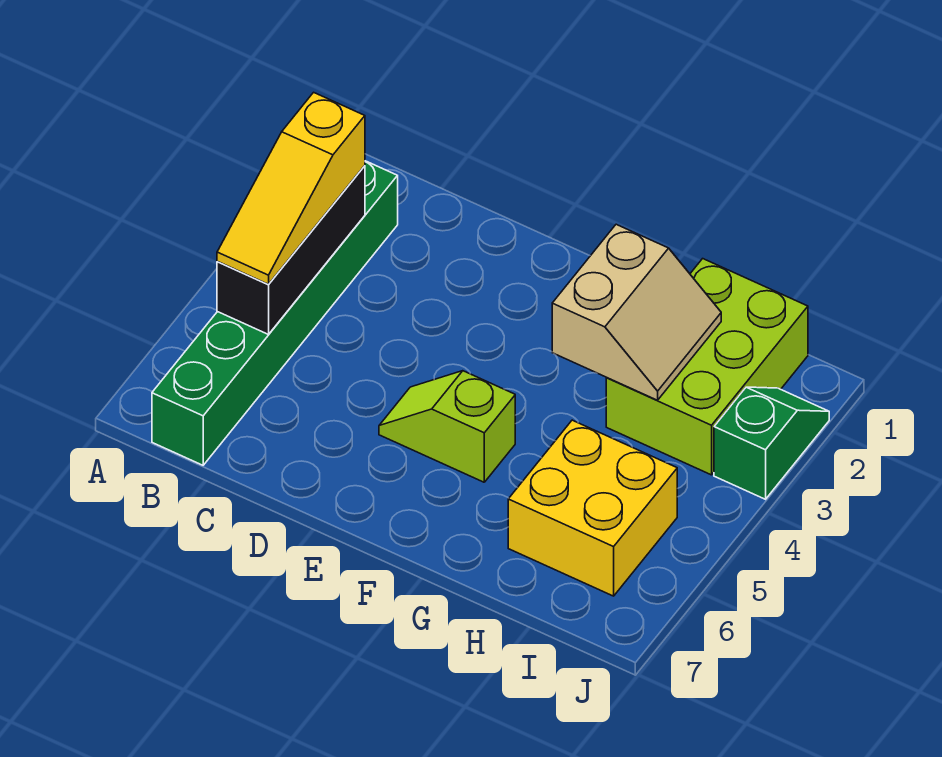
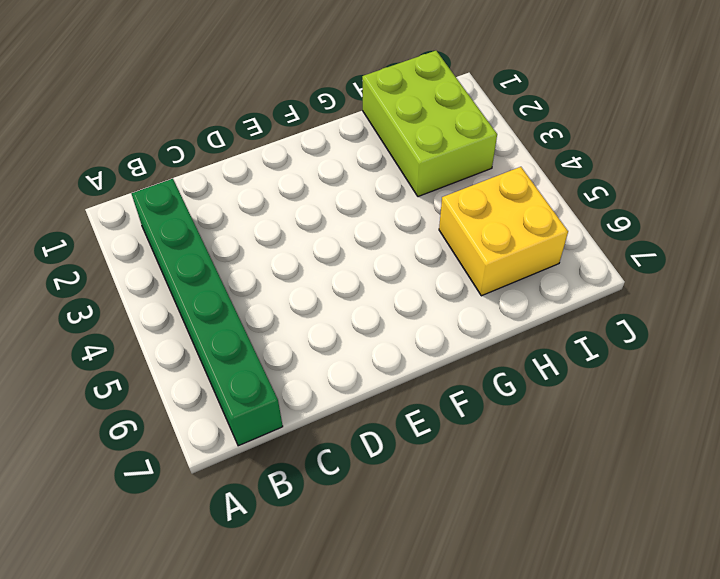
none -> lime slope E5:F5 level 1 top F
none -> green slope J2:J3 level 1 top 3

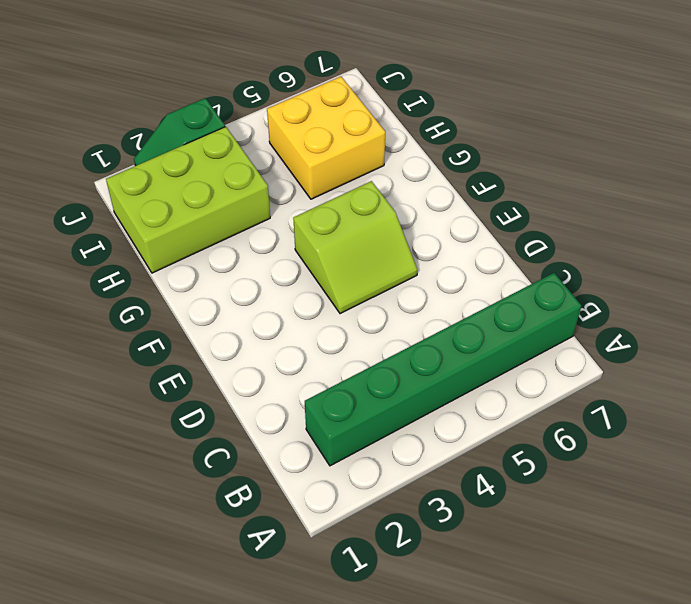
lime slope E4:F5 level 1 top F -> lime slope E5:F5 level 1 top F
none -> black brick B3:B5 level 2
none -> tan slope G2:H3 level 2 top G

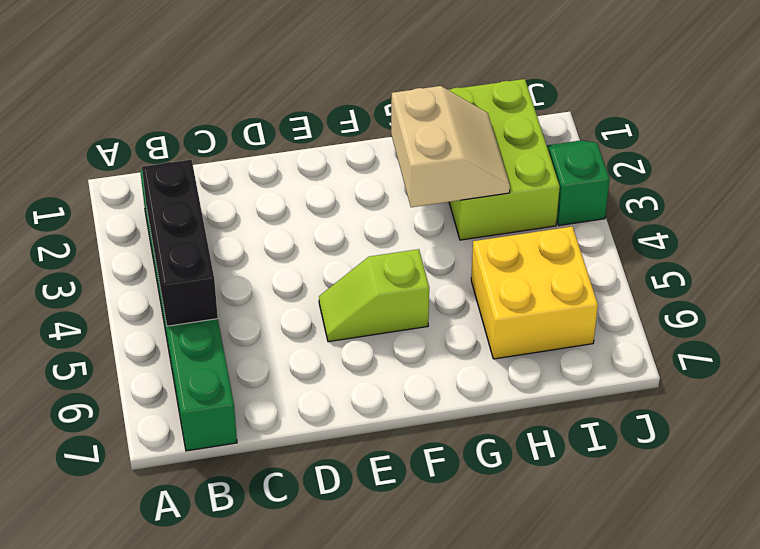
none -> yellow slope B3:B5 level 3 top 3

